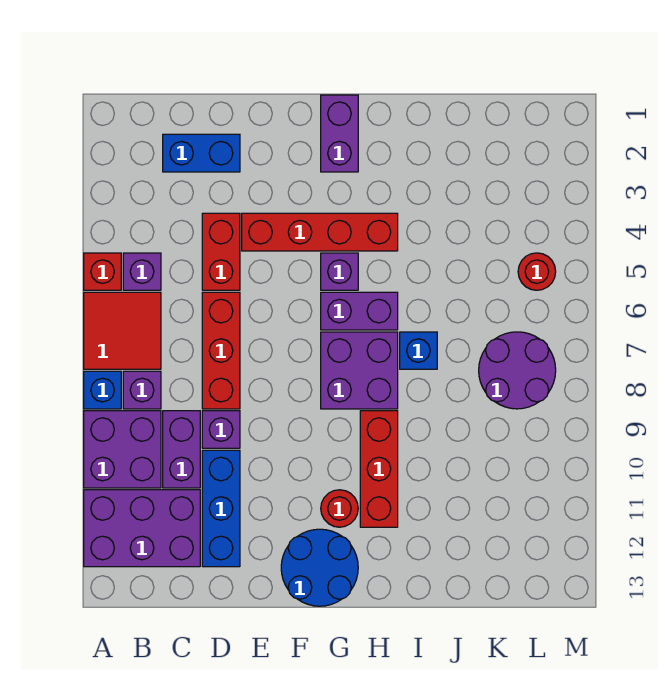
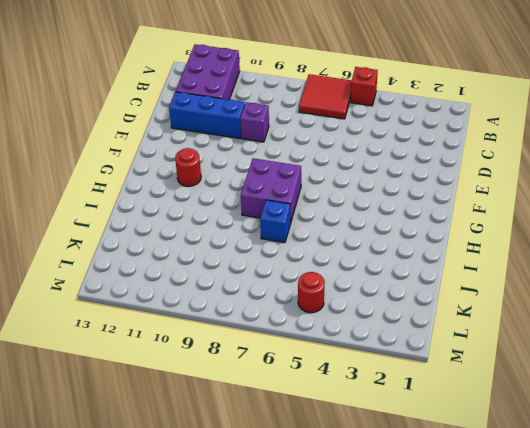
none -> blue brick A8 level 1
none -> purple brick A9:B10 level 1
none -> purple brick B5 level 1

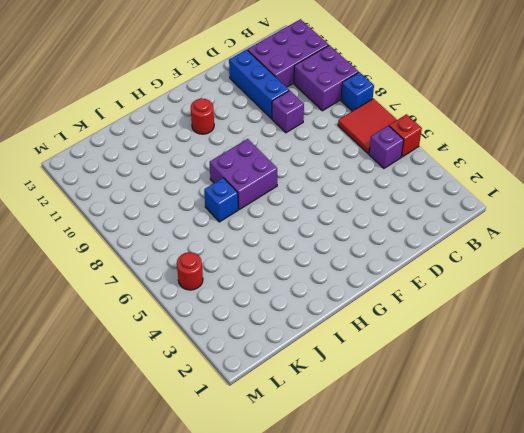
none -> purple brick B8 level 1
none -> blue brick C2:D2 level 1
none -> purple brick C9:C10 level 1

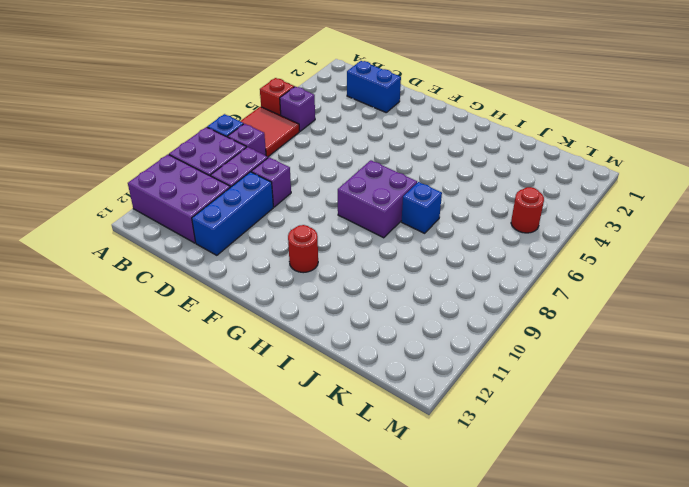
none -> red brick D4:D5 level 1
none -> red brick D6:D8 level 1
none -> red brick E4:H4 level 1

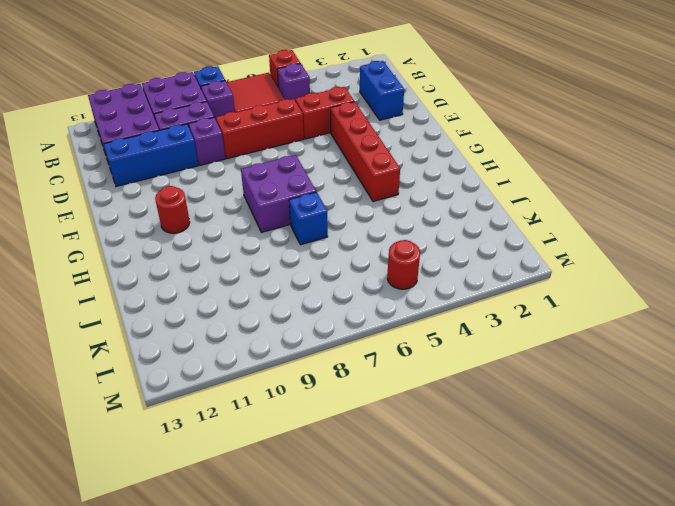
none -> blue round brick F12:G13 level 1
none -> purple brick G1:G2 level 1
none -> purple brick G5 level 1

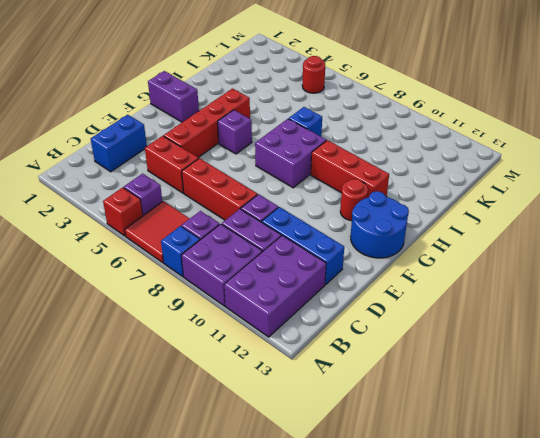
none -> purple brick G6:H6 level 1
none -> purple round brick K7:L8 level 1

